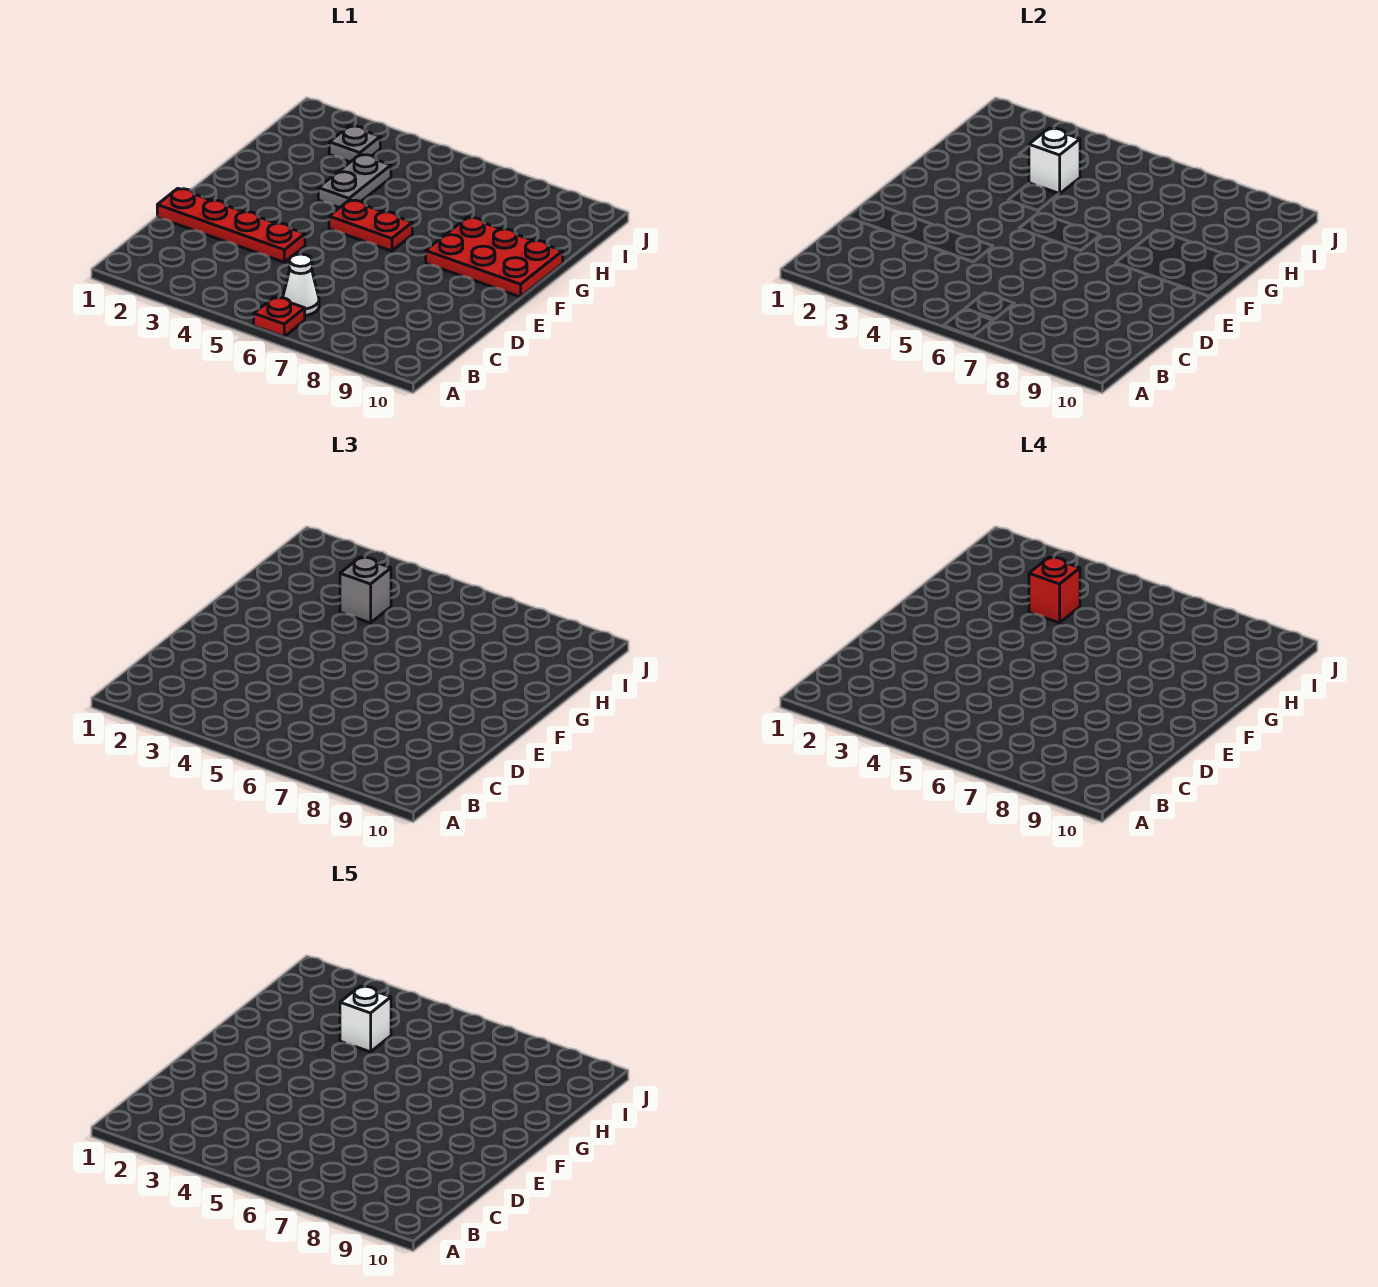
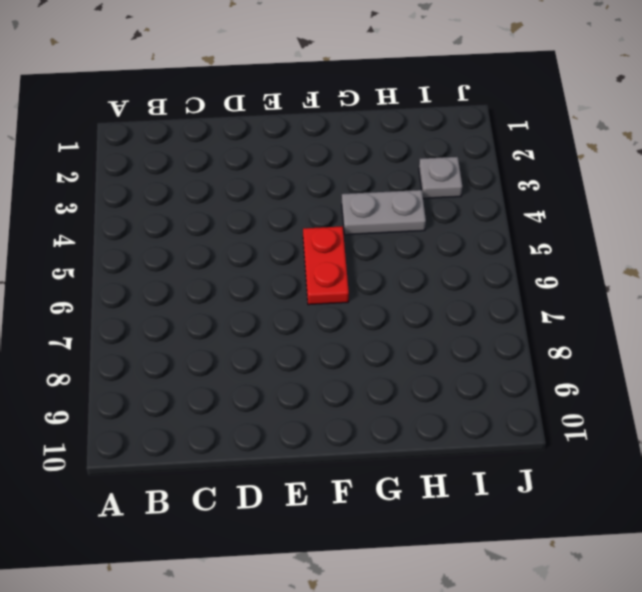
none -> red plate A6 level 1
none -> white cone B6 level 1

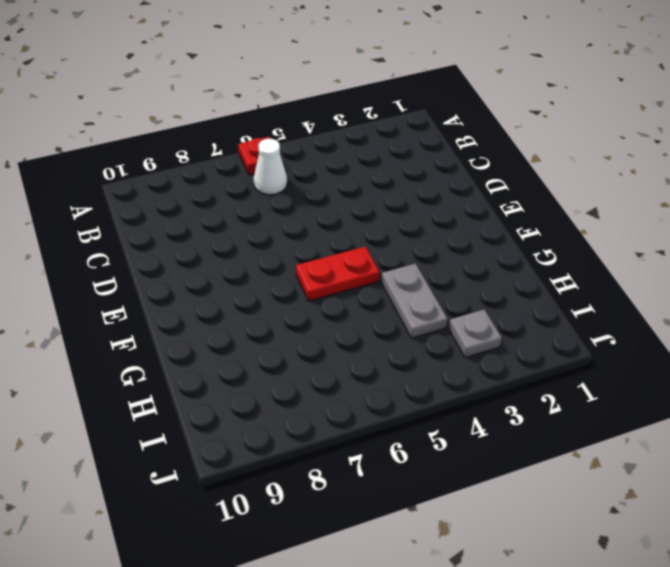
none -> red plate D1:D4 level 1
none -> red plate F8:G10 level 1

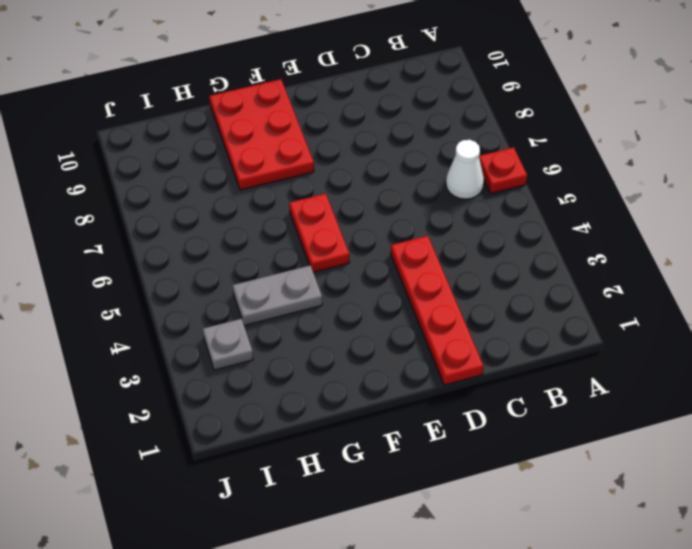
none -> white brick H4 level 2
none -> grey brick H4 level 3

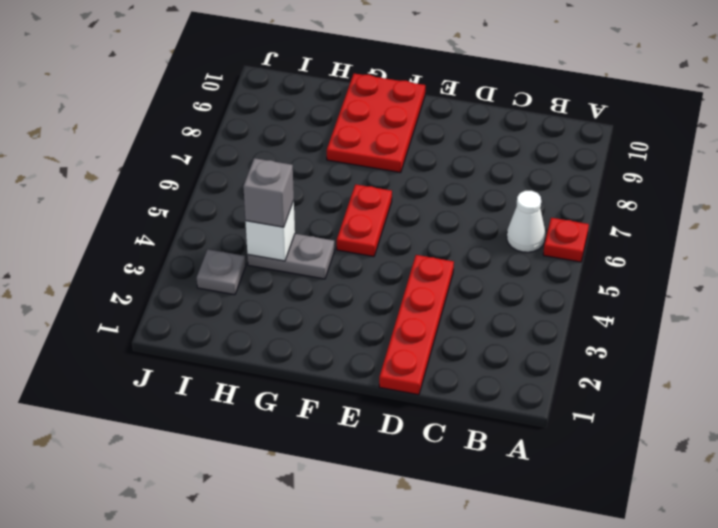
none -> red brick H4 level 4
none -> white brick H4 level 5

